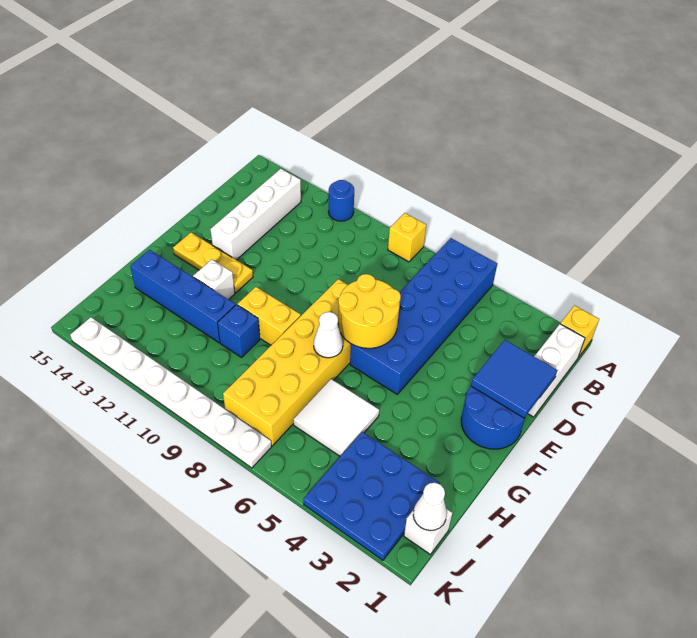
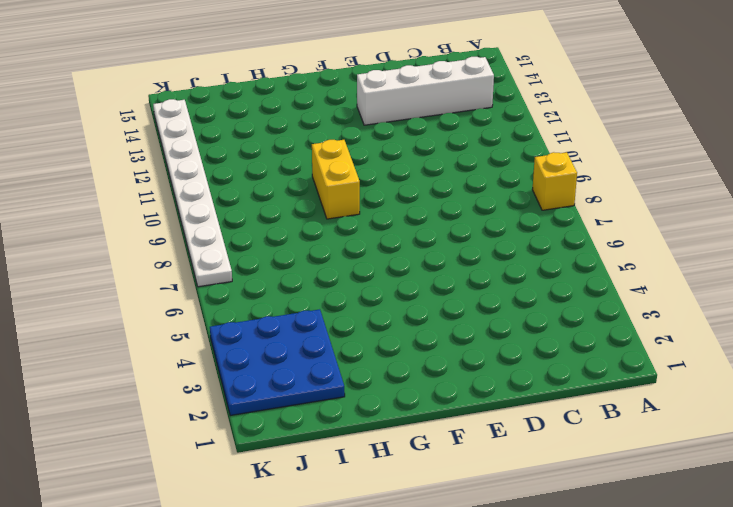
none -> yellow brick A1 level 1
none -> blue brick A5:F6 level 1
none -> blue round brick A11 level 1

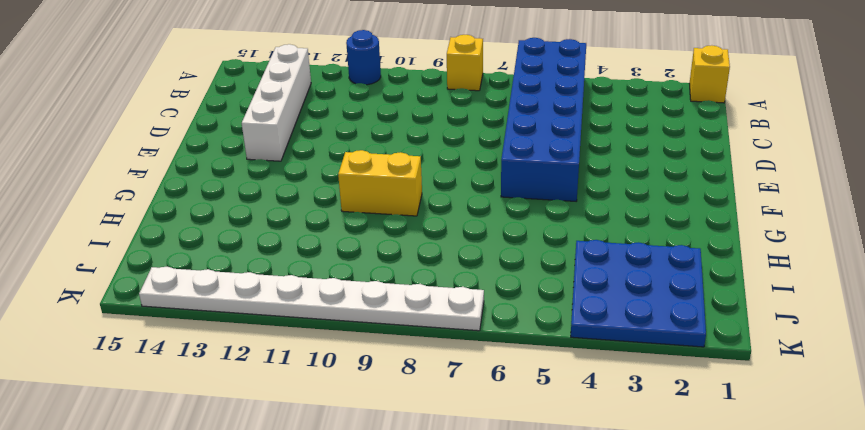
none -> white brick B1:D1 level 1
none -> blue round brick E1:F2 level 1
none -> yellow brick E7:J8 level 1

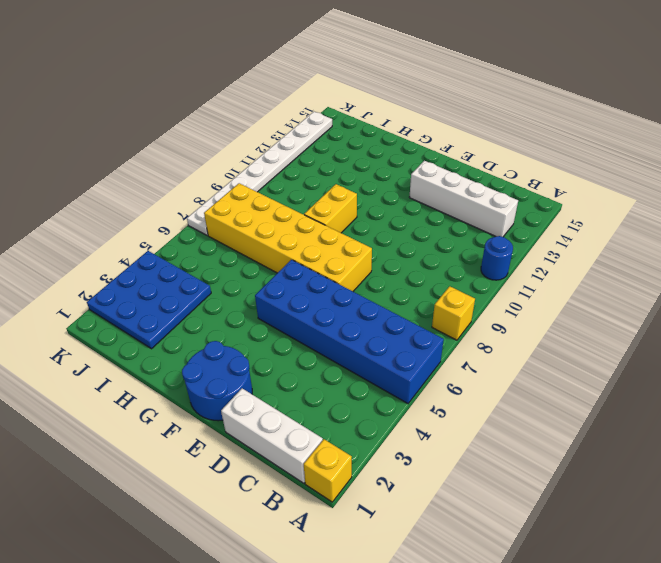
none -> yellow plate F12:F14 level 1
none -> white brick G12 level 1
none -> white tile H5:I6 level 1

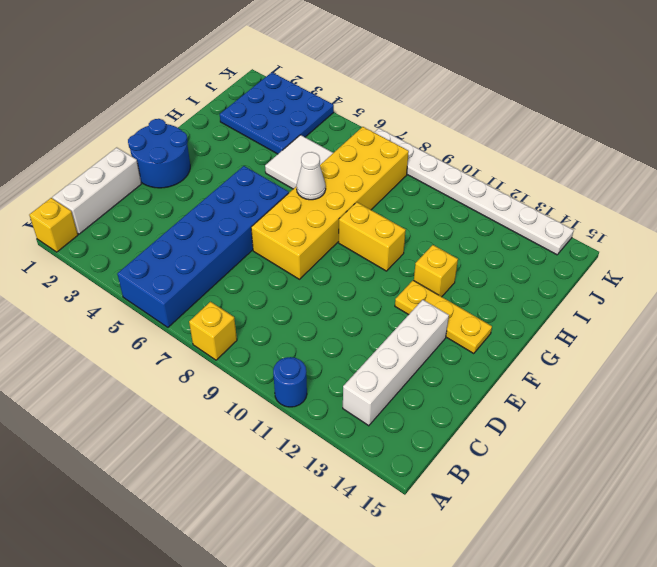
yellow brick G12 level 1 -> white brick G12 level 1
none -> blue brick H10 level 1
none -> blue brick H11:H14 level 1
none -> white brick J1 level 1

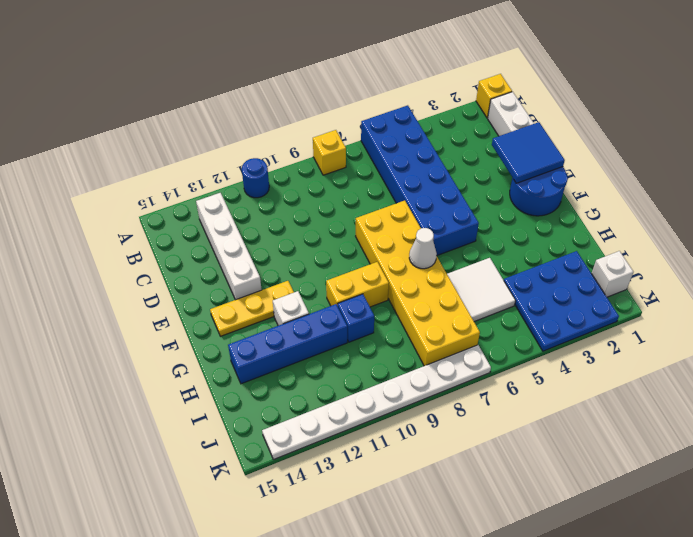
none -> yellow round brick E6:F7 level 2
none -> white cone J1 level 2

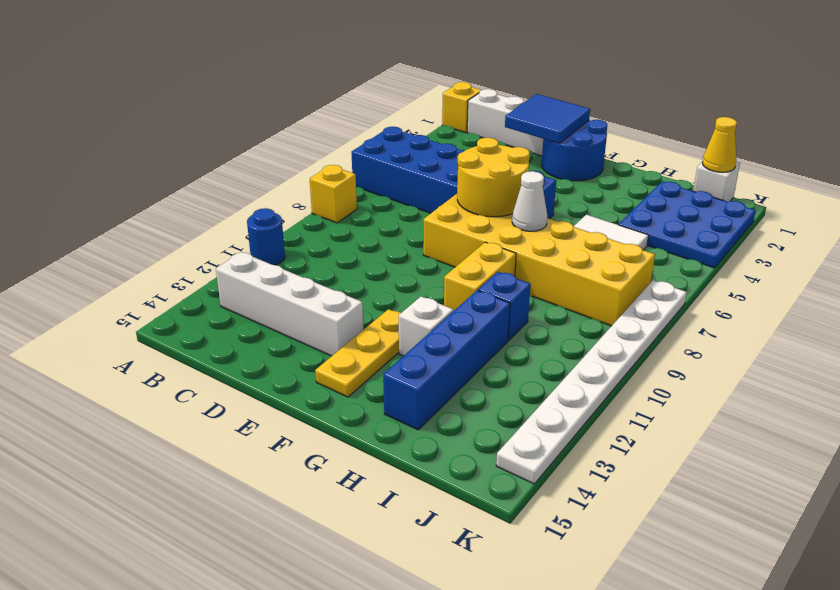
yellow cone J1 level 2 -> white cone J1 level 2

